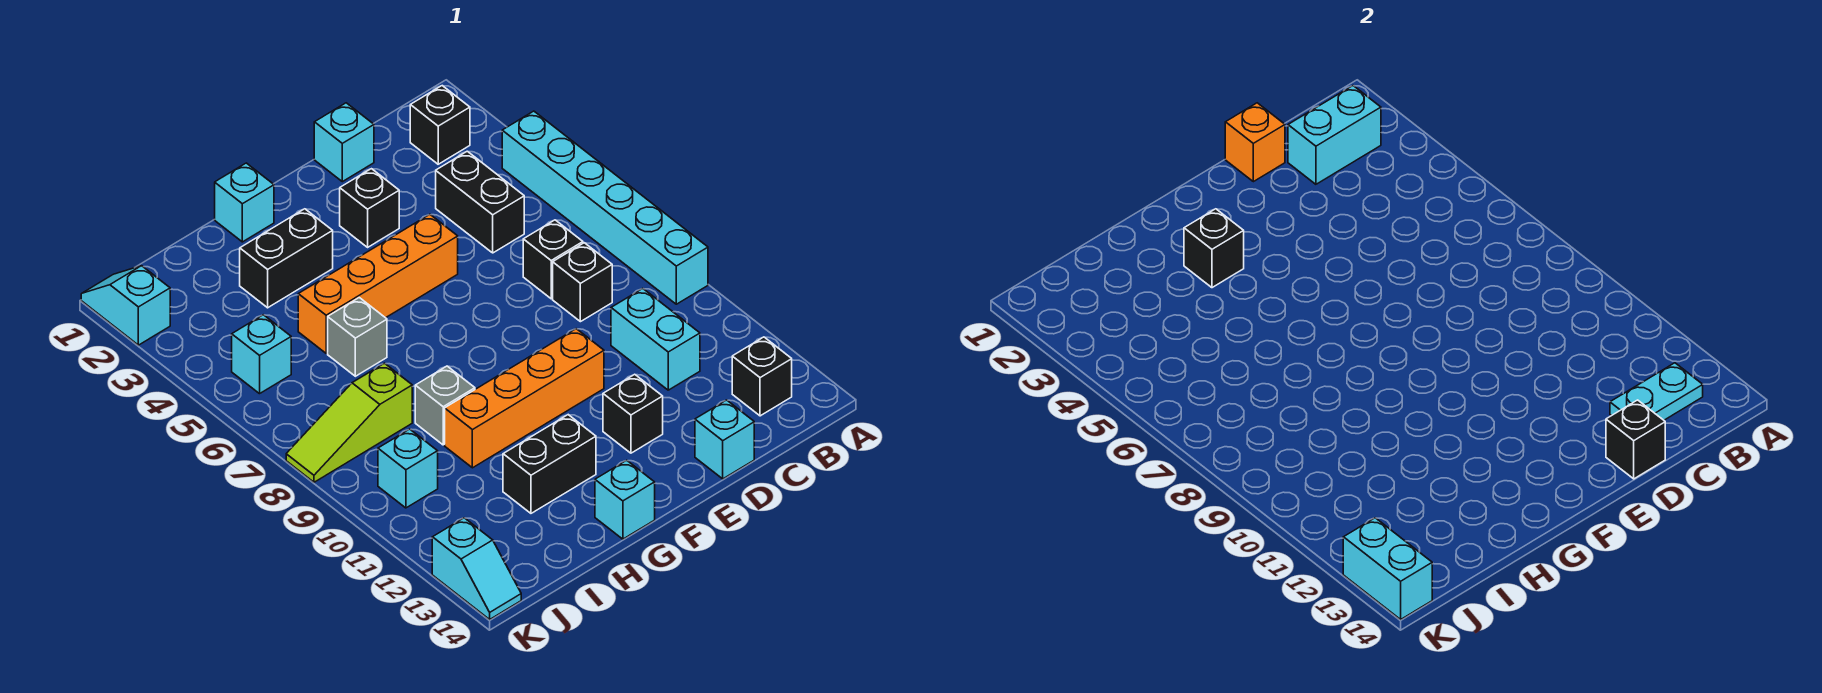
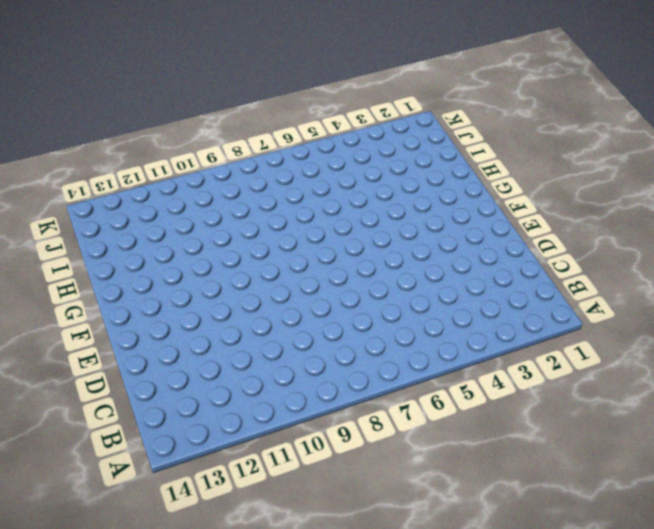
none -> cyan brick A4:A9 level 1
none -> black brick B2 level 1
none -> black brick B13 level 1
none -> black brick C4:C5 level 1

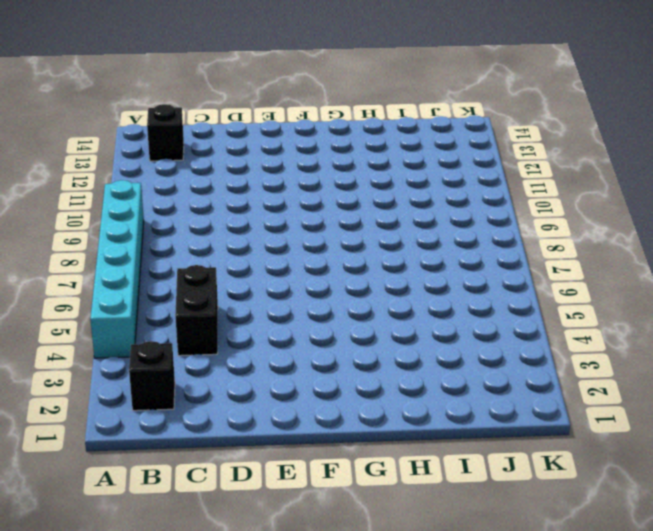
none -> black brick C7 level 1
none -> black brick C8 level 1
none -> cyan brick C10:C11 level 1
none -> cyan brick D1 level 1

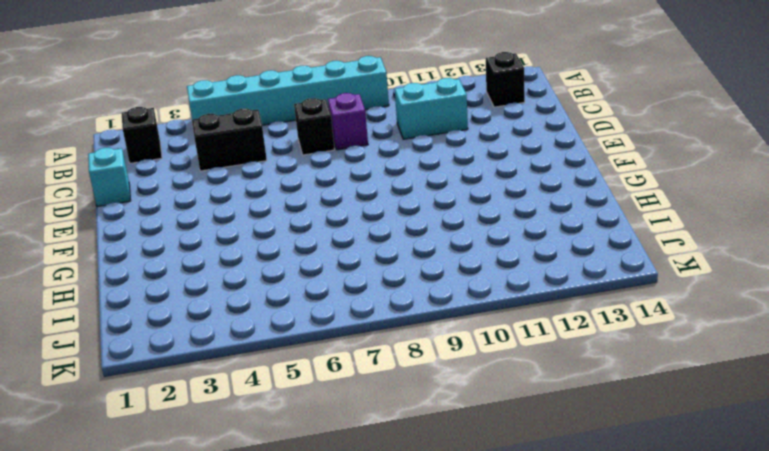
purple brick C8 level 1 -> black brick C8 level 1
none -> cyan brick D14 level 1
none -> black brick E3 level 1
none -> orange brick E5:H5 level 1
none -> orange brick E10:H10 level 1

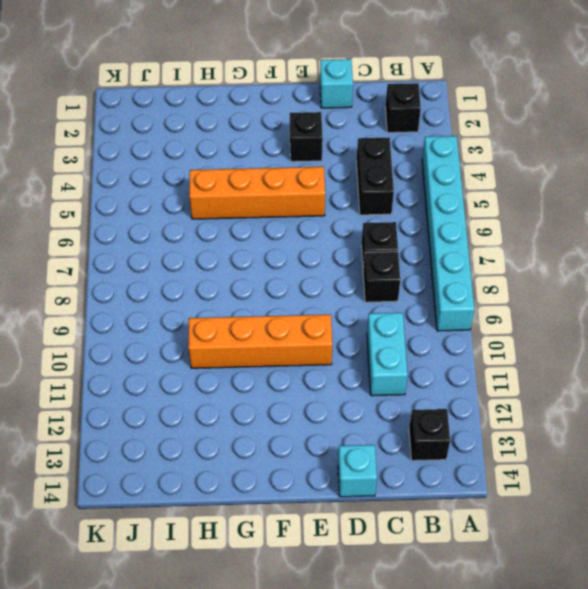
none -> black brick E12 level 1
none -> cyan brick G1 level 1
none -> black brick G3:H3 level 1
none -> black brick G12:H12 level 1

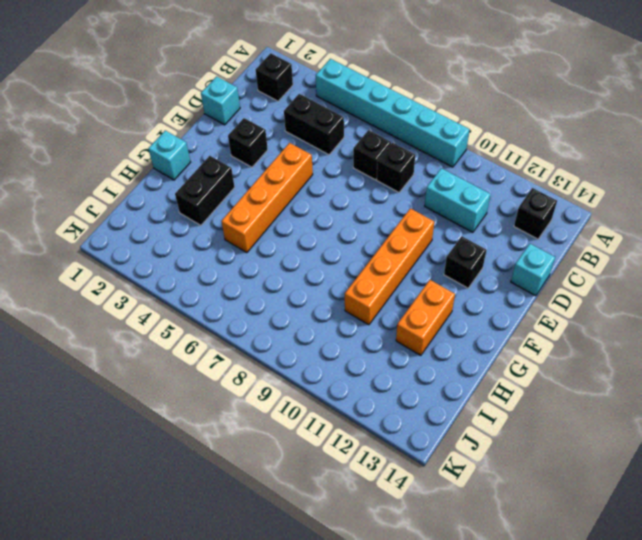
orange brick G12:H12 level 1 -> black brick G12:H12 level 1
none -> cyan brick G14 level 1
none -> grey brick H6 level 1
none -> grey brick H9 level 1
none -> lime slope I8:K8 level 1 top I

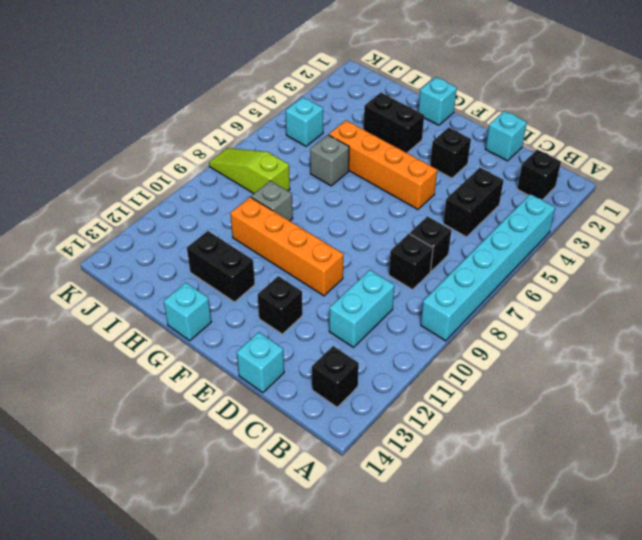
none -> cyan brick J10 level 1
none -> cyan slope K1:K2 level 1 top 2
none -> cyan slope K13:K14 level 1 top 13
none -> cyan brick B2:C2 level 2

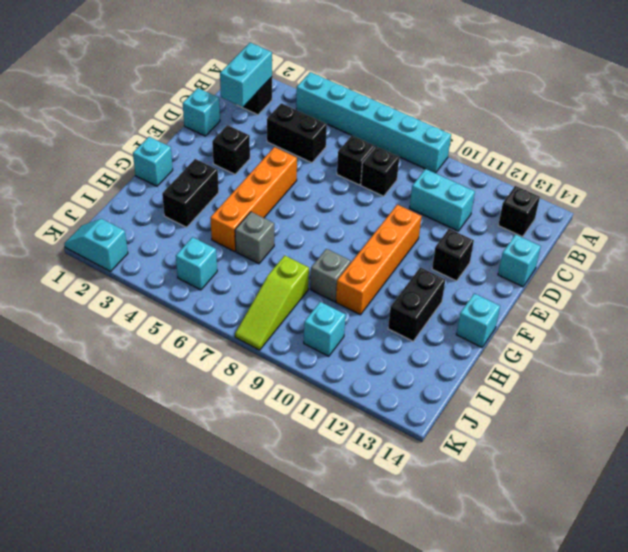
none -> cyan slope K13:K14 level 1 top 13
none -> cyan plate B13:C13 level 2
none -> orange brick D1 level 2
none -> black brick D14 level 2

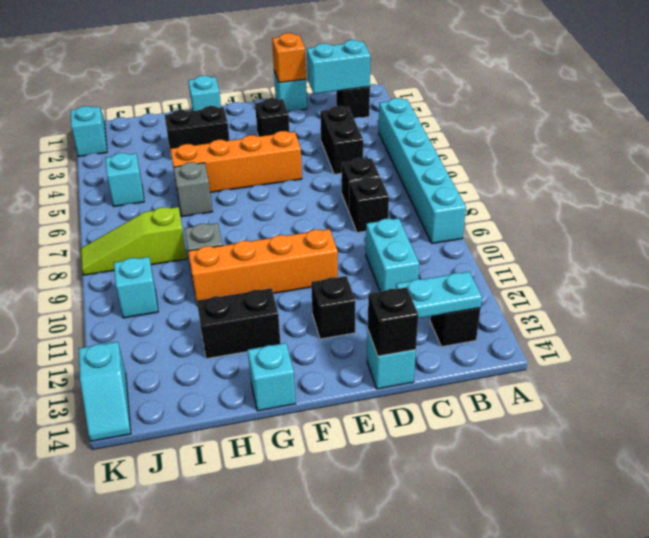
none -> black brick G3 level 2
none -> cyan brick K13:K14 level 2

